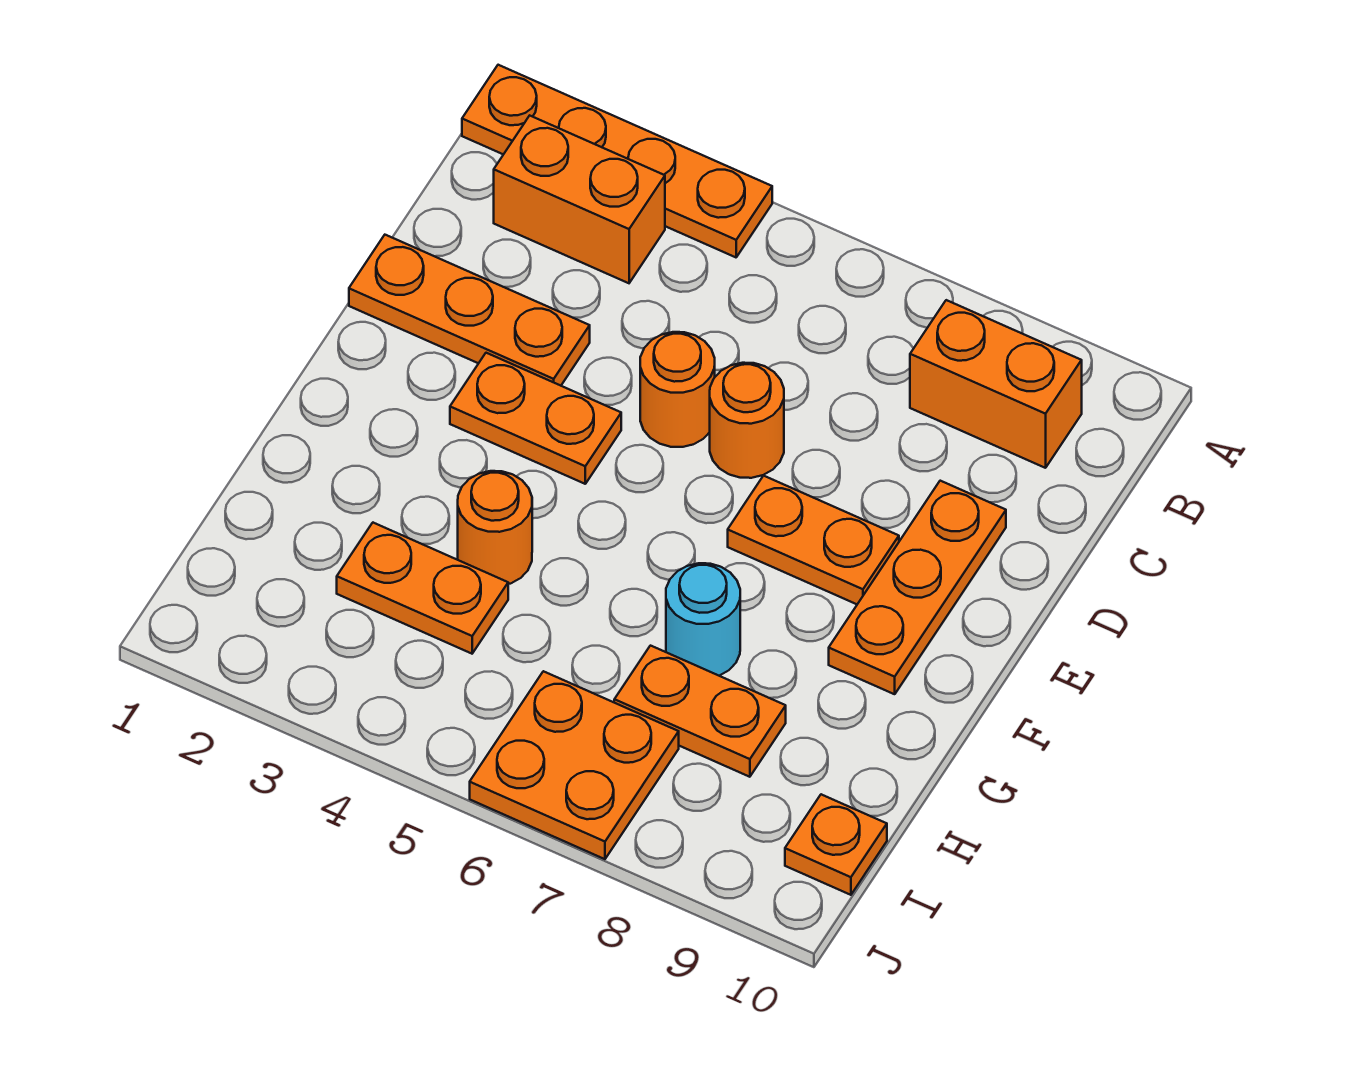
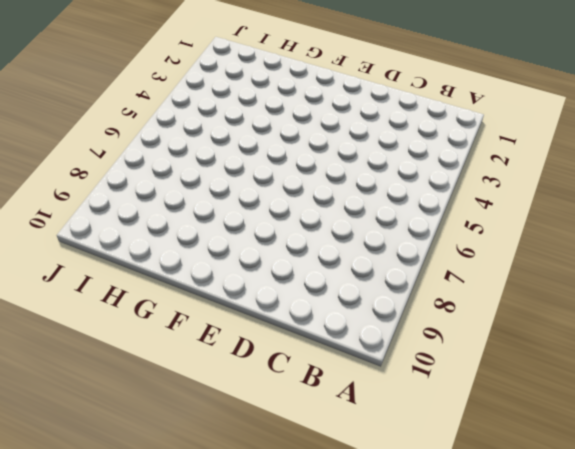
none -> orange plate A1:A4 level 1
none -> orange brick B2:B3 level 1
none -> orange brick B8:B9 level 1

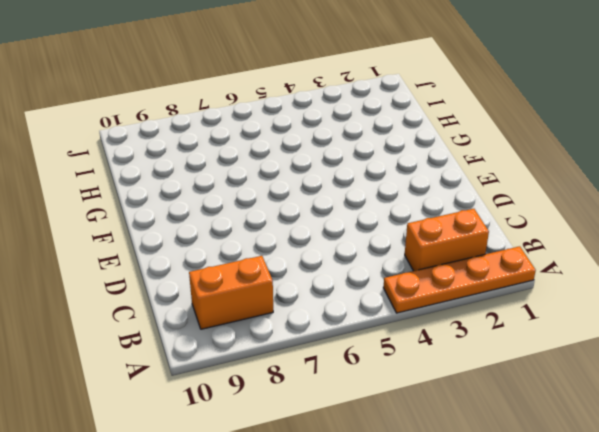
none -> orange plate D1:D3 level 1
none -> orange round brick D5 level 1
none -> orange round brick D6 level 1

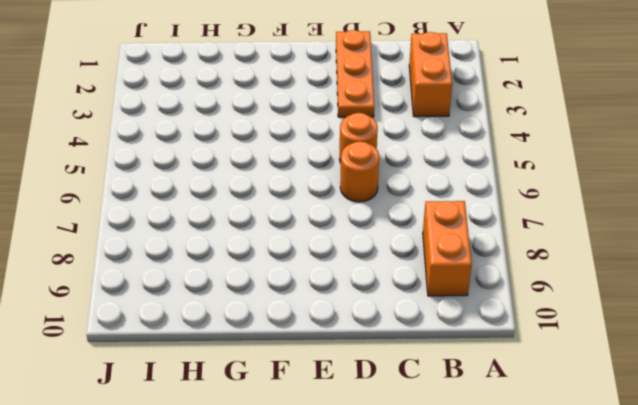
none -> orange plate A1:A4 level 1
none -> orange plate D9:F9 level 1
none -> orange plate E3:E4 level 1

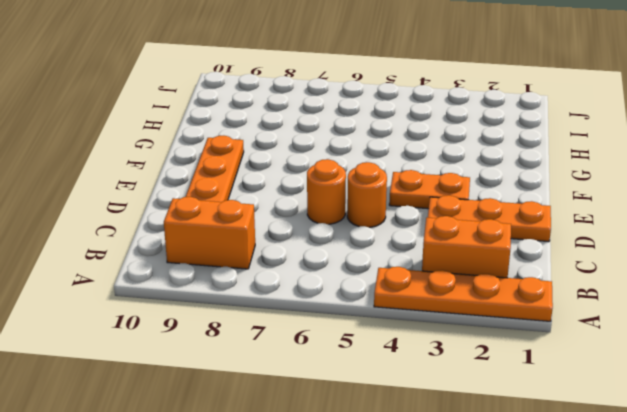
none -> orange plate E7:E8 level 1
none -> orange round brick G4 level 1
none -> cyan round brick G7 level 1

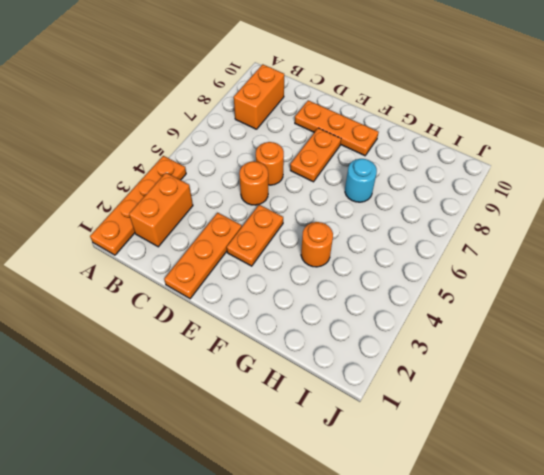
none -> orange plate H3:H4 level 1
none -> orange plate H7:H8 level 1
none -> orange plate I6:J7 level 1

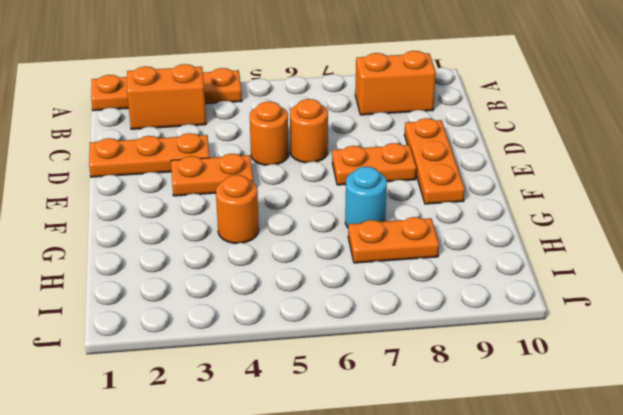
none -> orange plate H3:H4 level 1
none -> orange plate I6:J7 level 1
none -> orange plate I10 level 1

